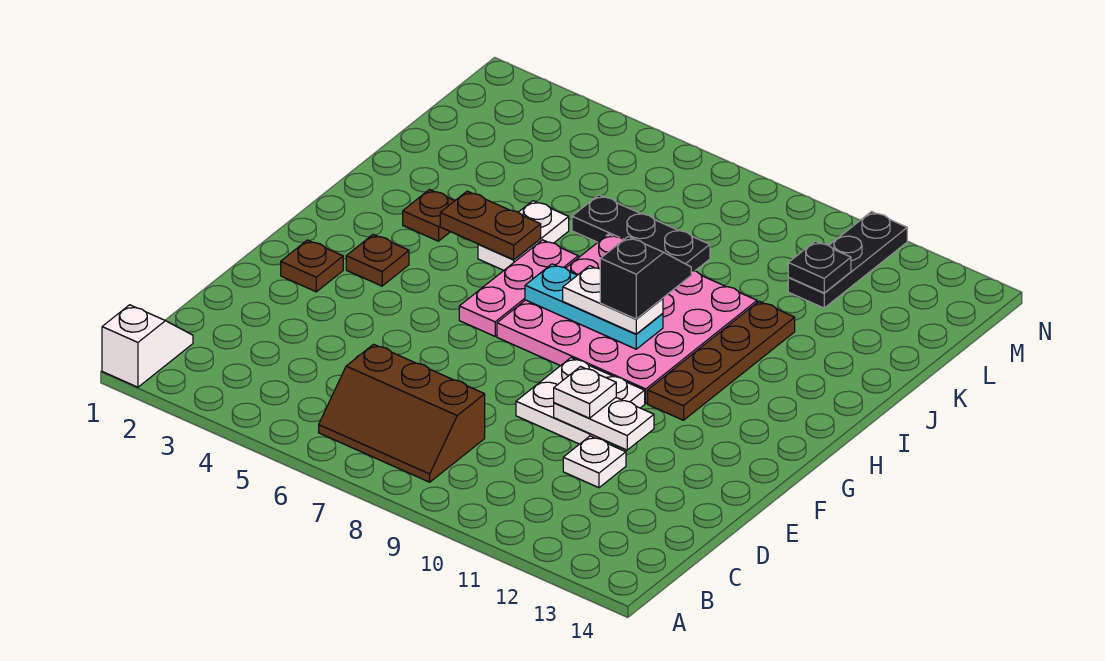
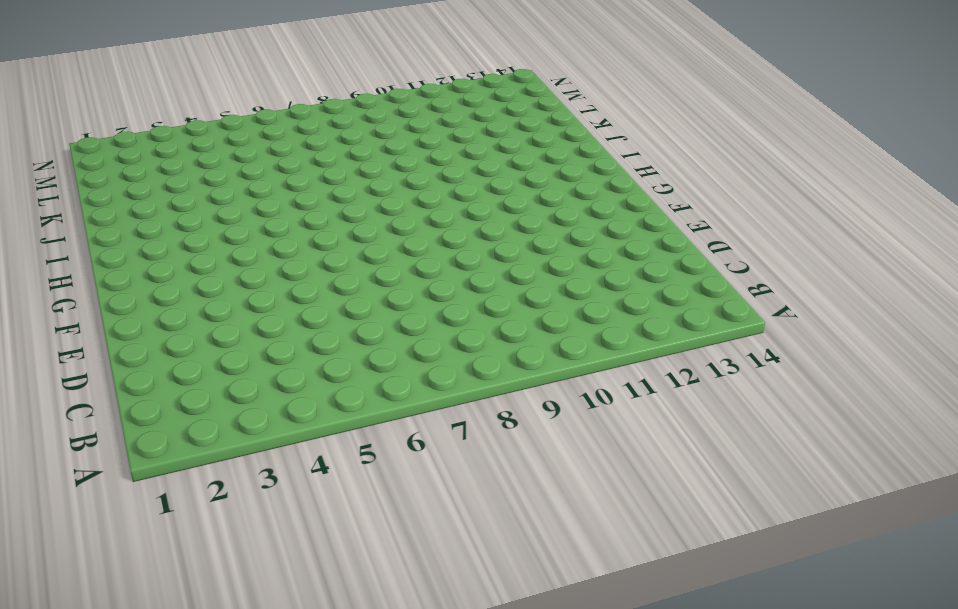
none -> white slope A1:B1 level 1 top A
none -> brown slope B6:C8 level 1 top C
none -> white plate D11 level 1

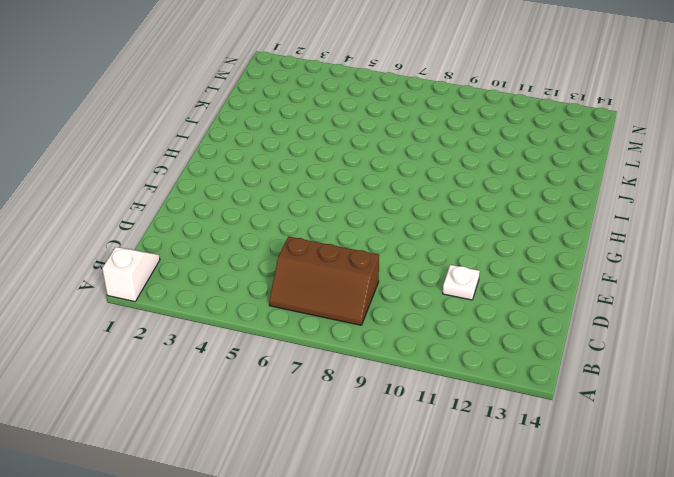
none -> white plate E9:F10 level 1
none -> brown plate F2 level 1
none -> brown plate G3 level 1

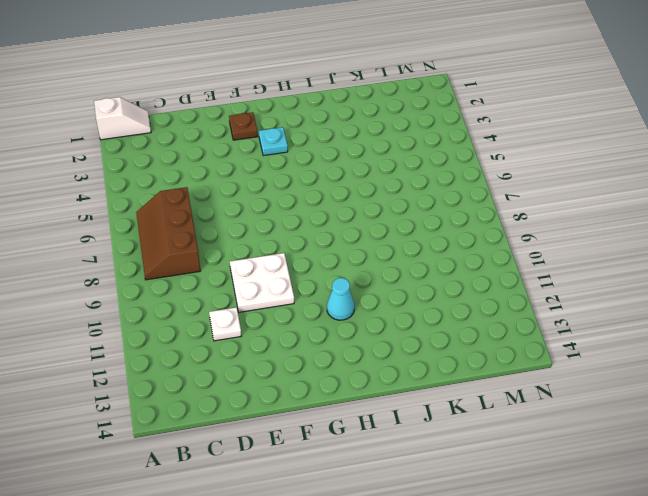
cyan plate G3 level 1 -> brown plate G3 level 1
cyan cone H11 level 1 -> brown plate G11:J11 level 1
none -> pink plate G6:I6 level 1
none -> pink plate G7:J10 level 1
none -> brown plate I3 level 1

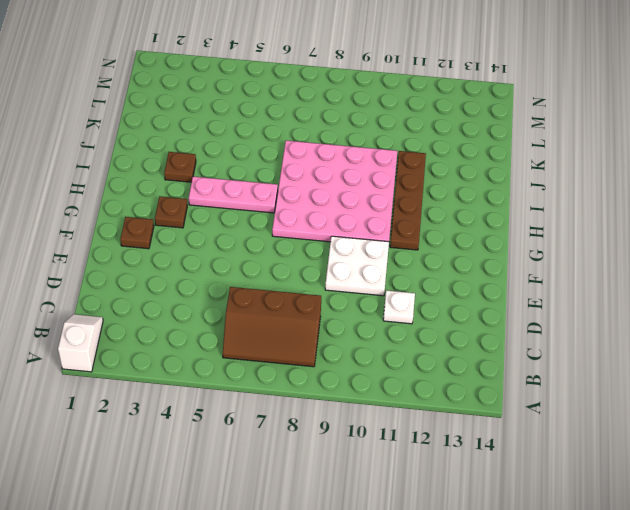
pink plate H4:H6 level 1 -> pink plate G6:I6 level 1
none -> white plate I5:J5 level 1
none -> black plate K6:K8 level 1
none -> black plate L11:N11 level 1

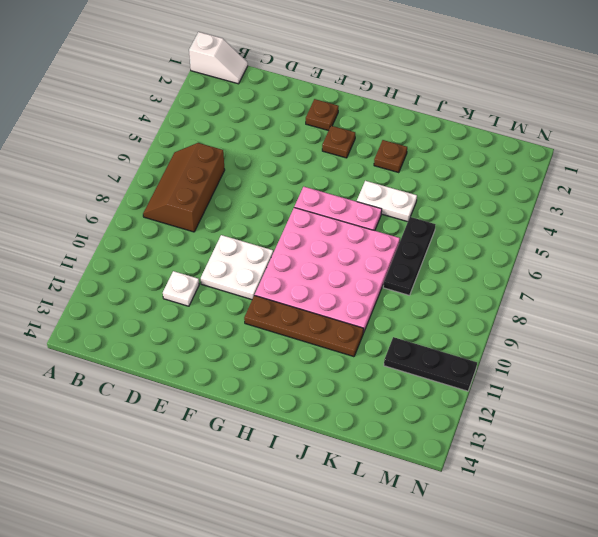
none -> white plate E10:E11 level 2
none -> cyan plate H7:H9 level 2
none -> brown plate I4:I5 level 2

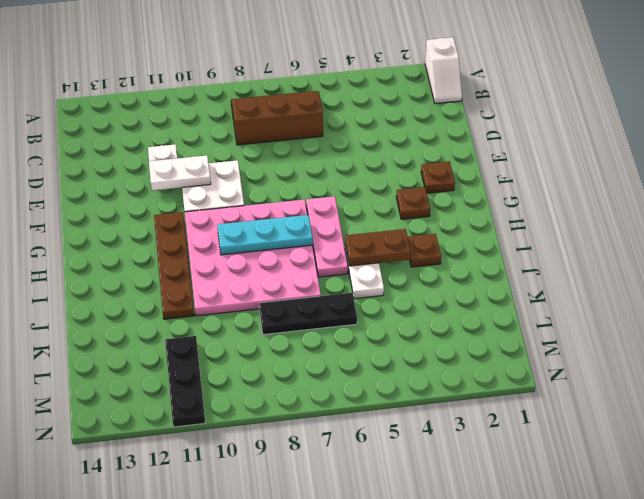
none -> black plate L11 level 2
none -> white plate E10 level 3
none -> white plate H8:H9 level 3

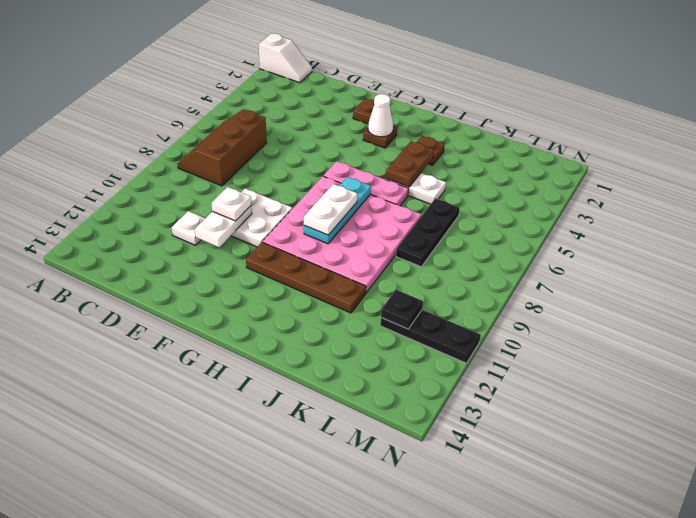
white cone G3 level 2 -> none
none -> black slope H9:I9 level 4 top H

